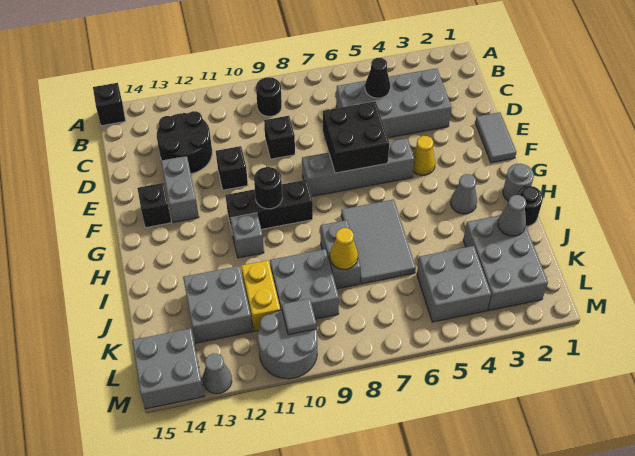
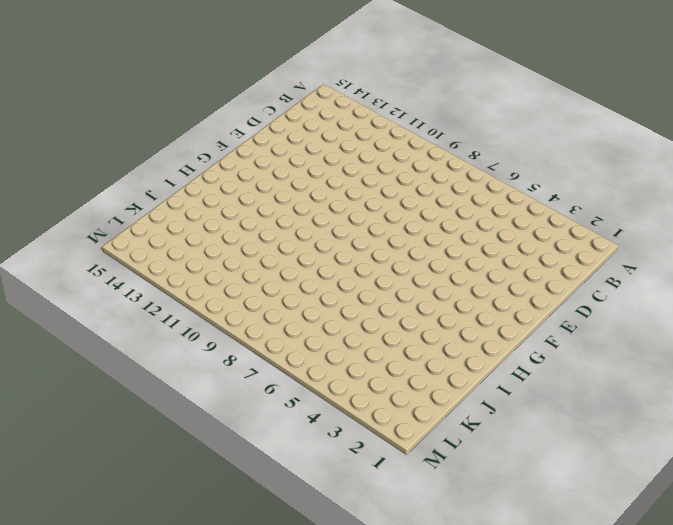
none -> black brick A15 level 1
none -> black round brick B9 level 1
none -> grey brick C3:D6 level 1
none -> black round brick C12:D13 level 1

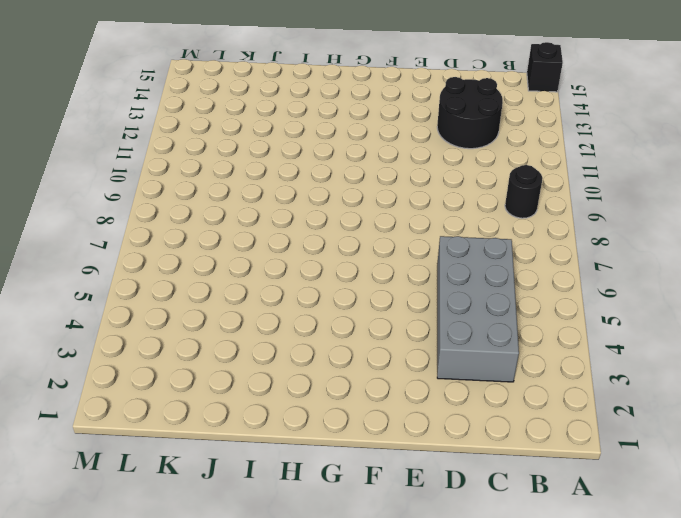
none -> black brick D9 level 1
none -> grey tile E1:F1 level 1
none -> black brick E11 level 1
none -> grey brick E13:F13 level 1

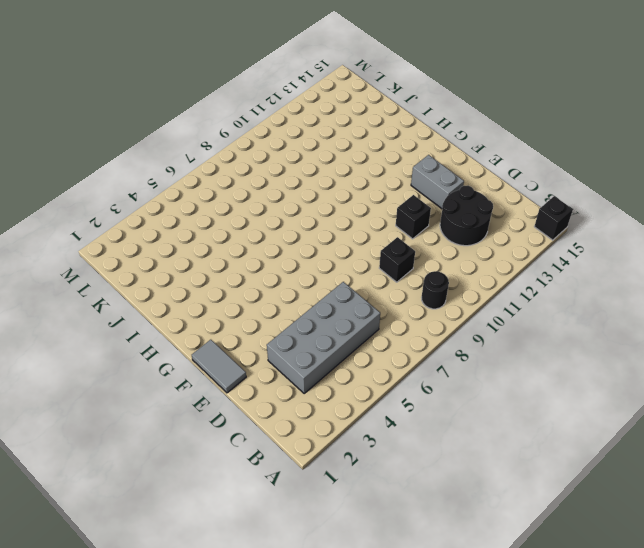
none -> yellow cone F4 level 1
none -> grey brick F5:F8 level 1
none -> black brick F14 level 1
none -> black brick G9:G11 level 1

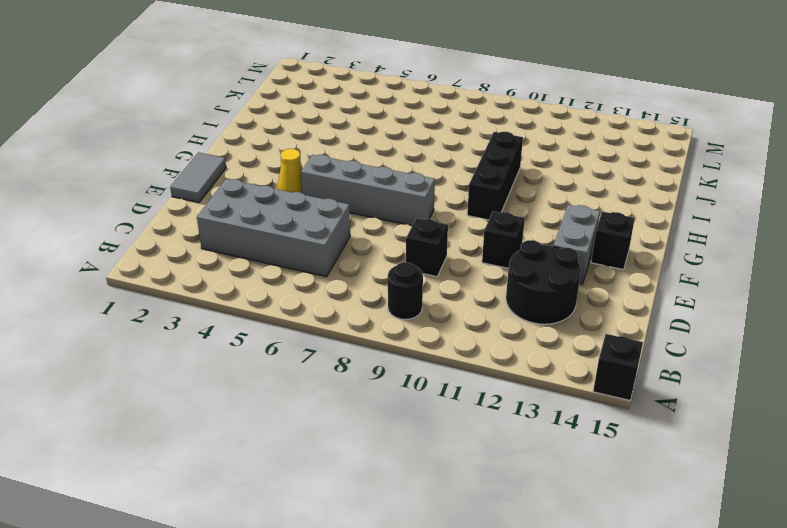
black brick G10:I10 level 1 -> black brick G9:G11 level 1
none -> grey round brick H1 level 1
none -> grey cone H3 level 1
none -> grey tile H6:J7 level 1
none -> grey brick H11 level 1

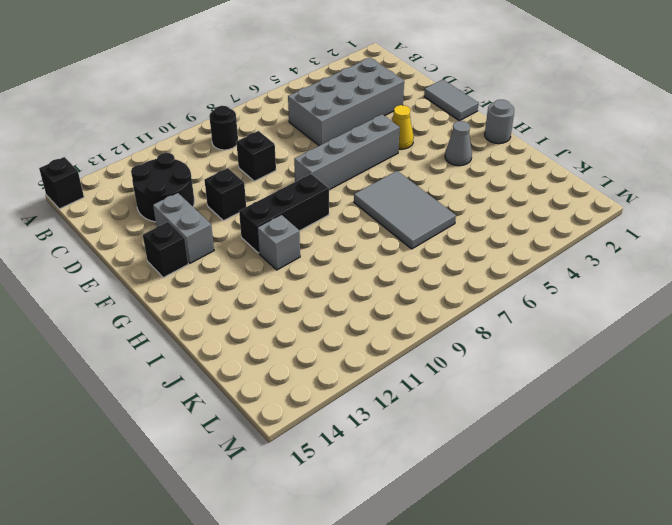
none -> black round brick I1 level 1
none -> grey brick I8:J8 level 1
none -> grey brick J2:L3 level 1
none -> grey brick J9:K10 level 1

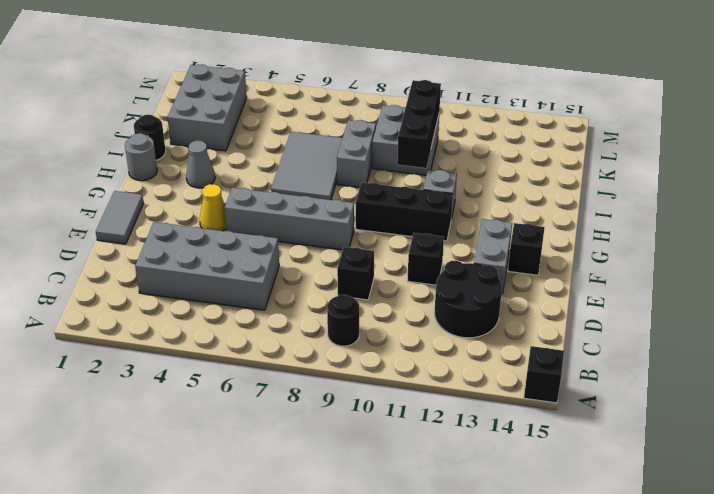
black brick I10:K10 level 2 -> none
none -> yellow brick J11:K11 level 1
none -> grey brick J12:K13 level 1
none -> grey brick K4:L5 level 1
none -> grey round brick L10:M11 level 1

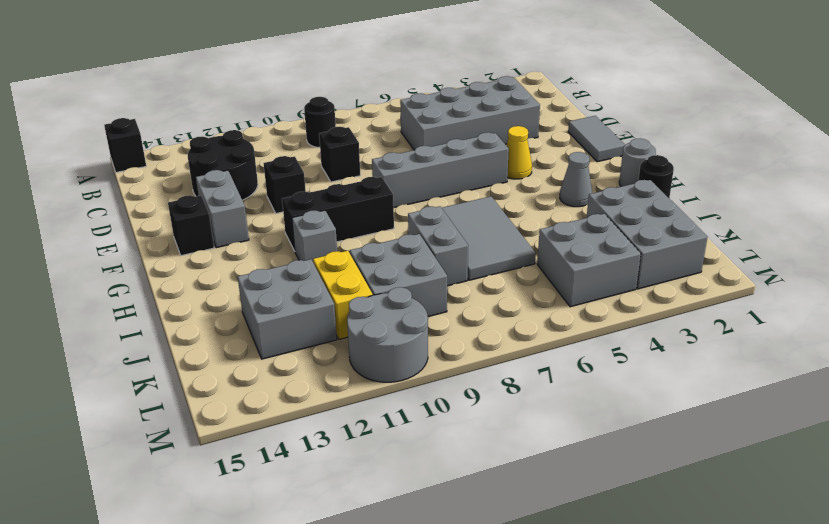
none -> grey brick L14:M15 level 1
none -> grey cone M13 level 1
none -> black cone C5 level 2
none -> black brick E6:F7 level 2

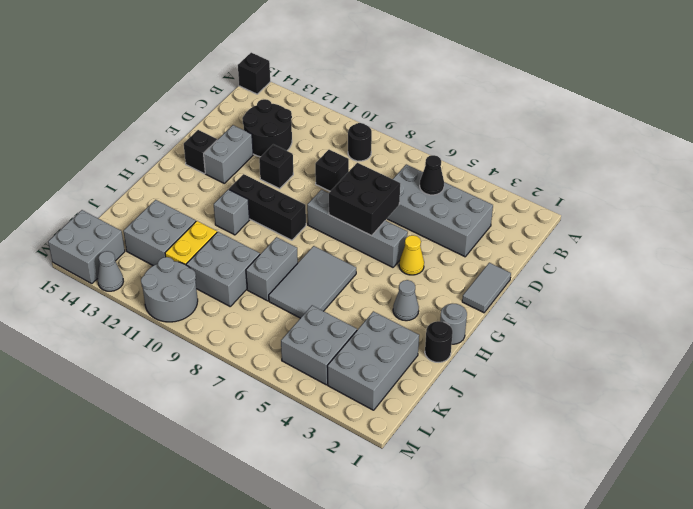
none -> black round brick G10 level 2
none -> grey cone J2 level 2
none -> yellow cone J8 level 2
none -> grey tile L10 level 2

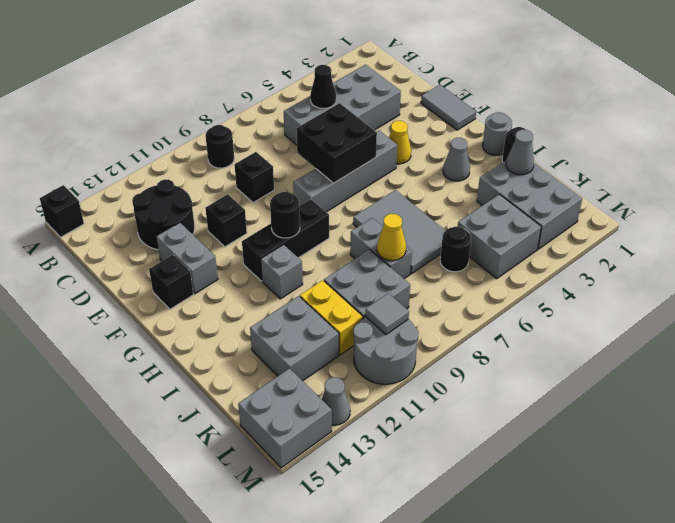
black round brick K6 level 1 -> none

